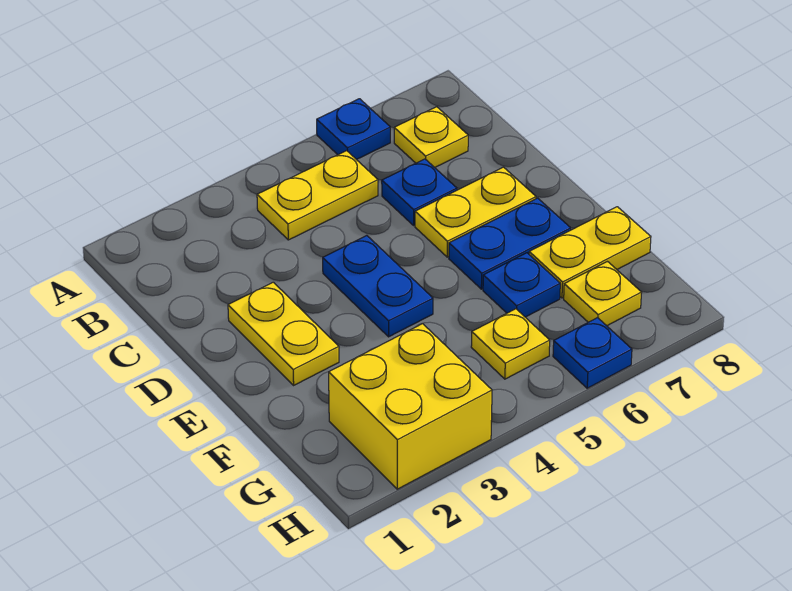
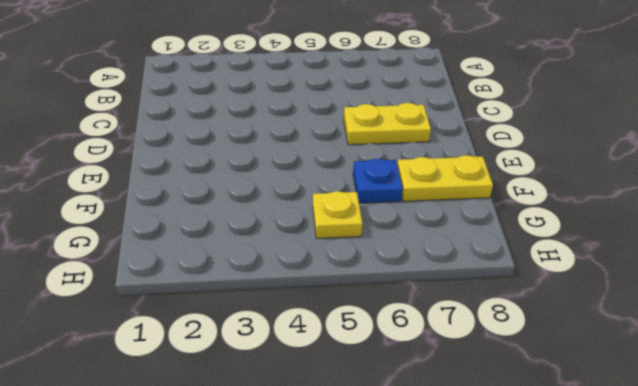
none -> blue plate A6 level 1
none -> yellow plate B4:B5 level 1
none -> yellow plate B7 level 1

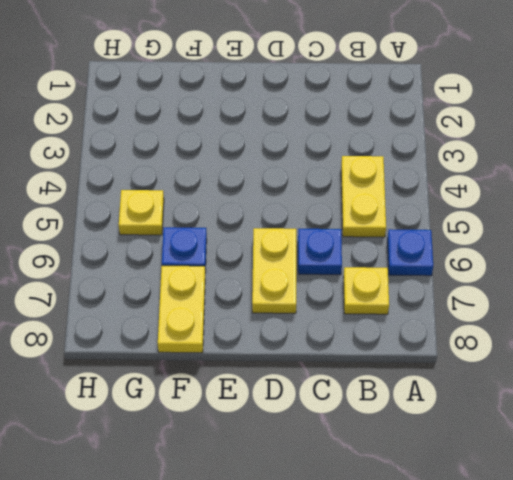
none -> yellow plate D2:E2 level 1
none -> blue plate D4:E4 level 1
none -> blue plate E6:E7 level 1

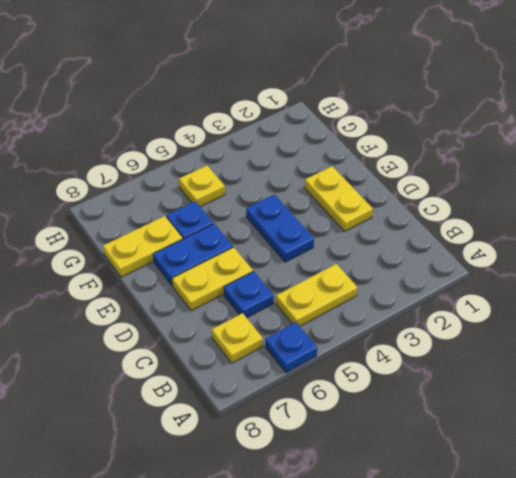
none -> yellow brick G2:H3 level 1
none -> yellow plate G7 level 1
none -> blue plate H6 level 1

